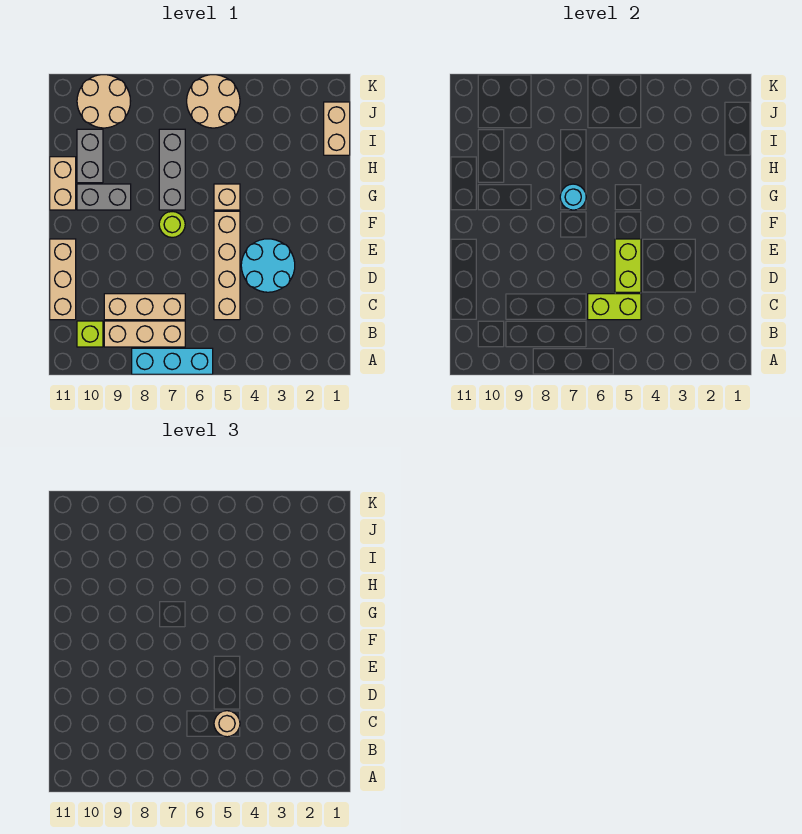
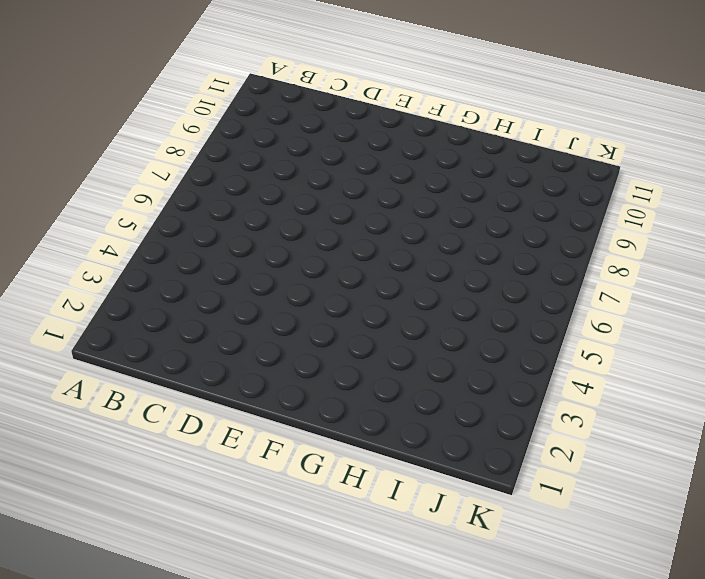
none -> cyan brick A6:A8 level 1
none -> tan brick B7:B9 level 1
none -> lime brick B10 level 1

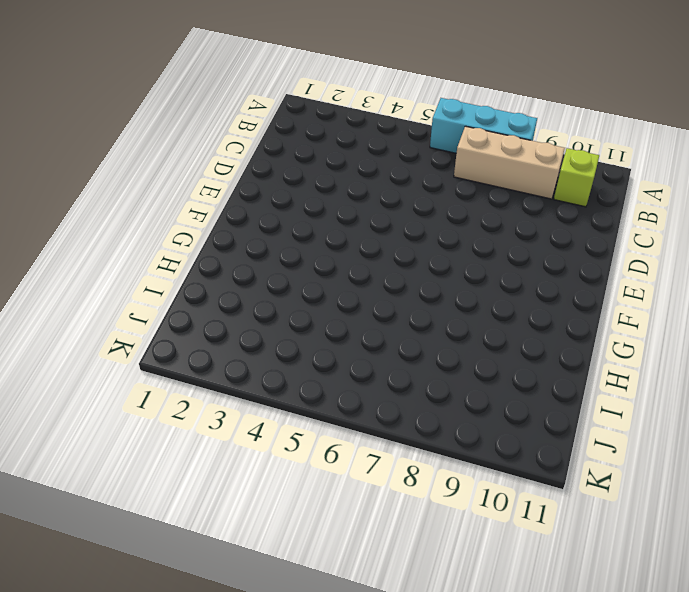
none -> tan brick C5:F5 level 1
none -> tan brick C7:C9 level 1
none -> tan brick C11:E11 level 1

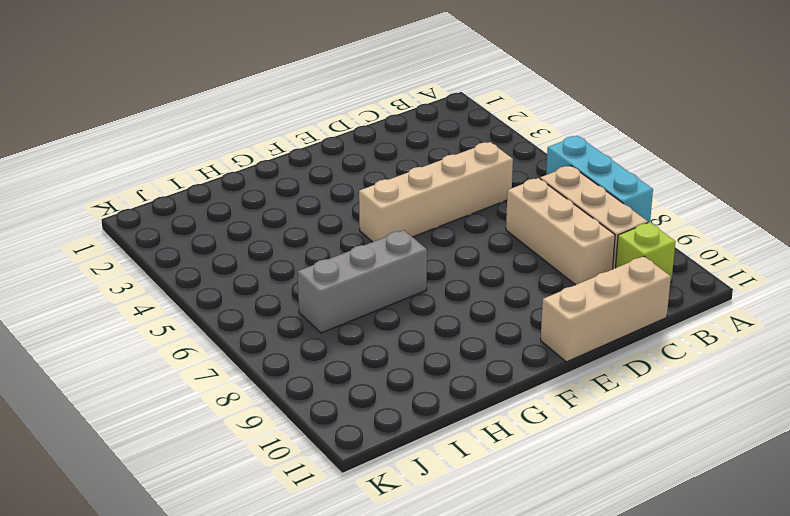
none -> cyan round brick D3:E4 level 1
none -> lime round brick F7 level 1
none -> tan brick G5 level 1

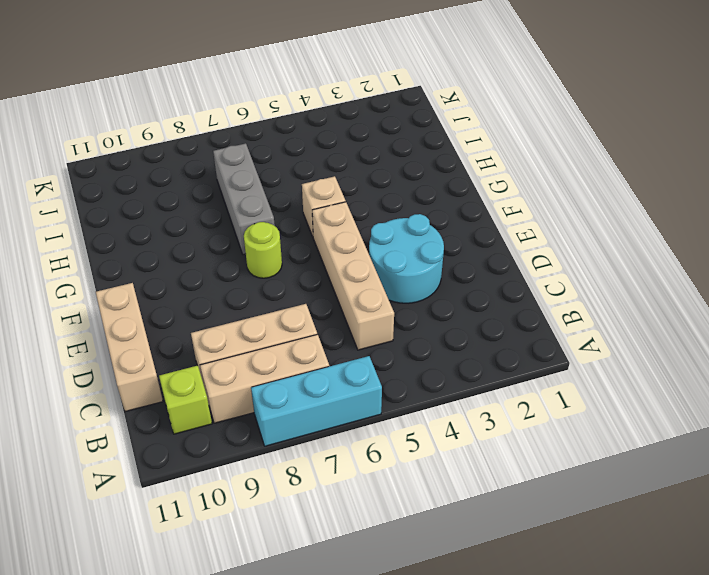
none -> grey brick G9:G10 level 1
none -> tan brick G11:H11 level 1
none -> grey brick H10:I10 level 1

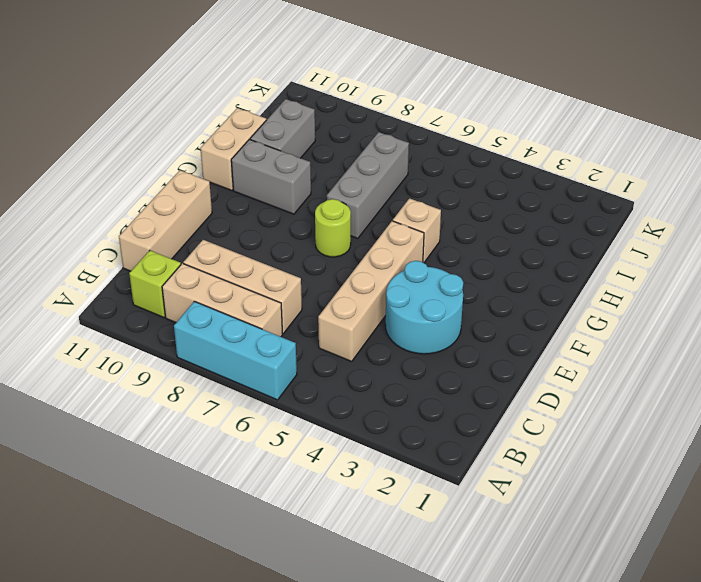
none -> tan brick I1:J1 level 1
none -> tan round brick J5:K6 level 1
none -> tan round brick J9:K10 level 1

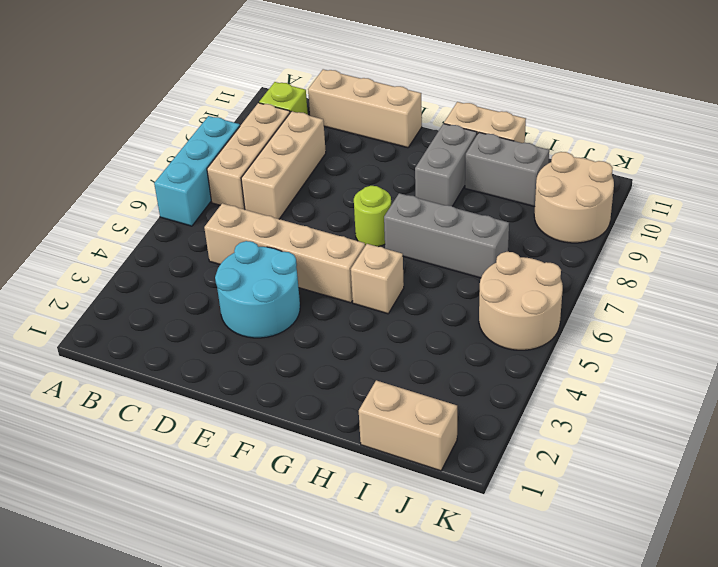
none -> lime brick C5:C6 level 2
none -> lime brick D5:E5 level 2
none -> cyan round brick G7 level 2

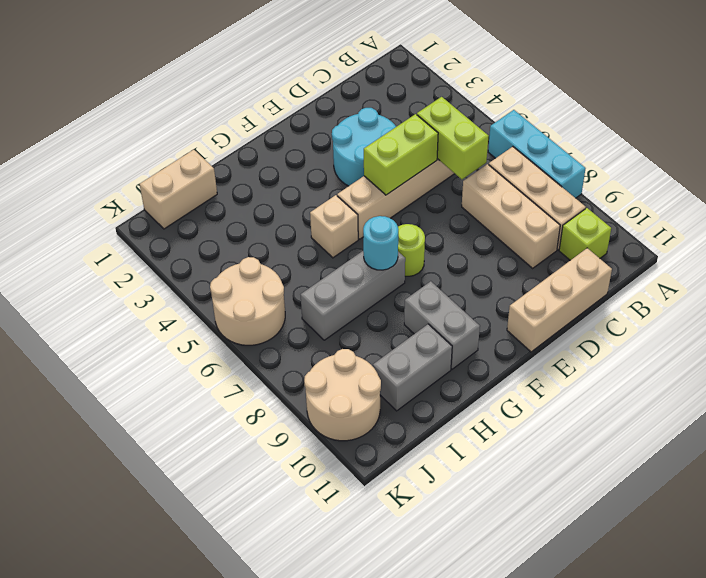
none -> tan brick G11:H11 level 1
none -> tan round brick C5 level 3

